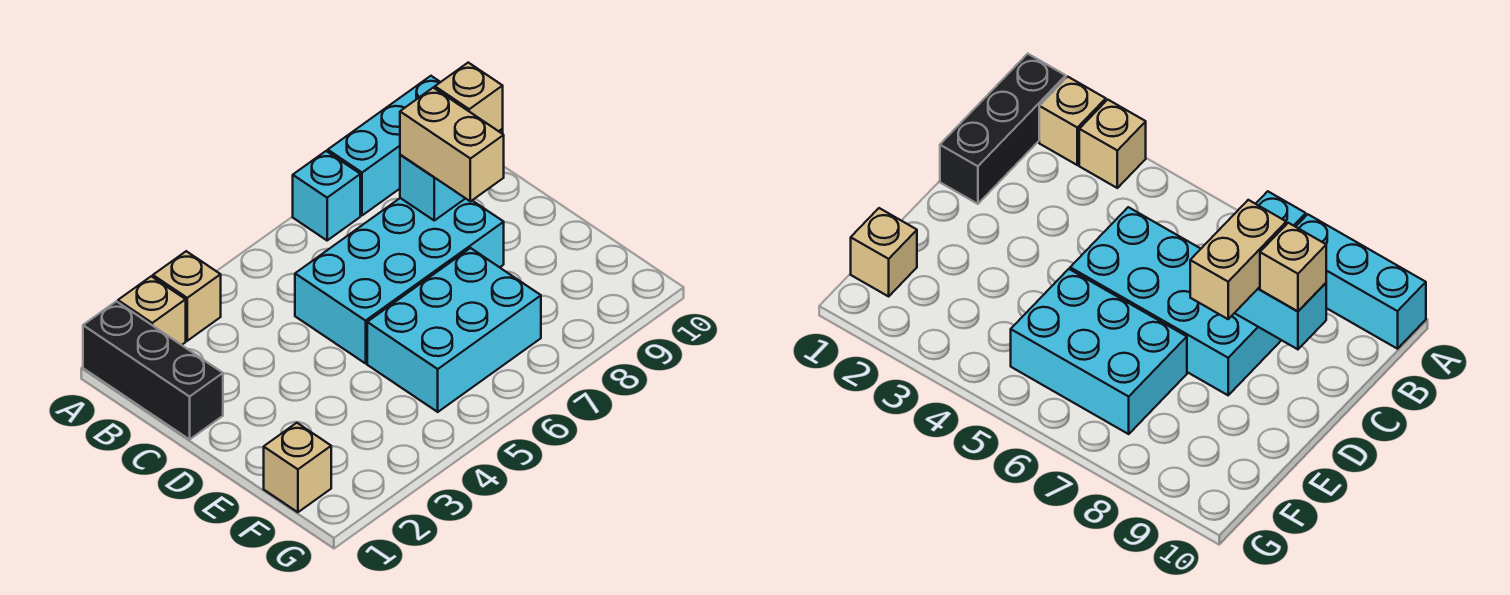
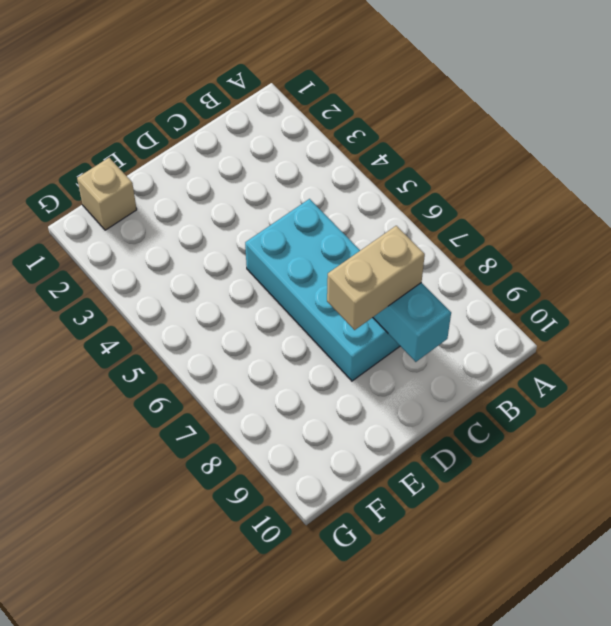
none -> black brick A1:C1 level 1
none -> tan brick A2 level 1

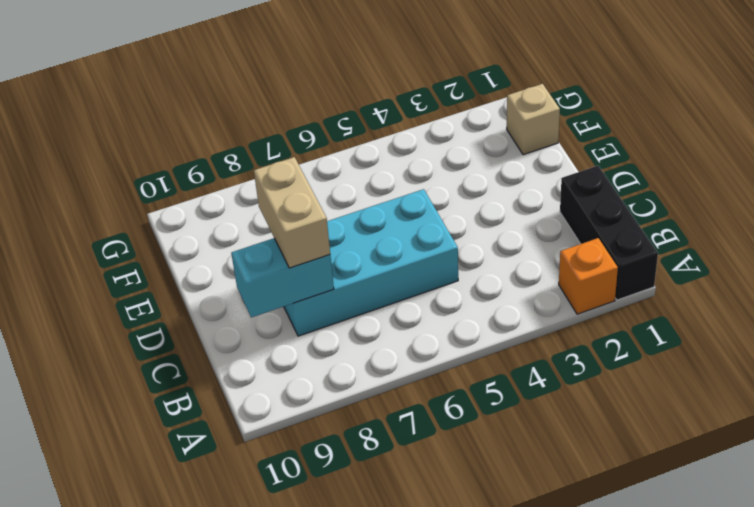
orange brick A2 level 1 -> tan brick A2 level 1
none -> tan brick A3 level 1
none -> cyan brick A7 level 1

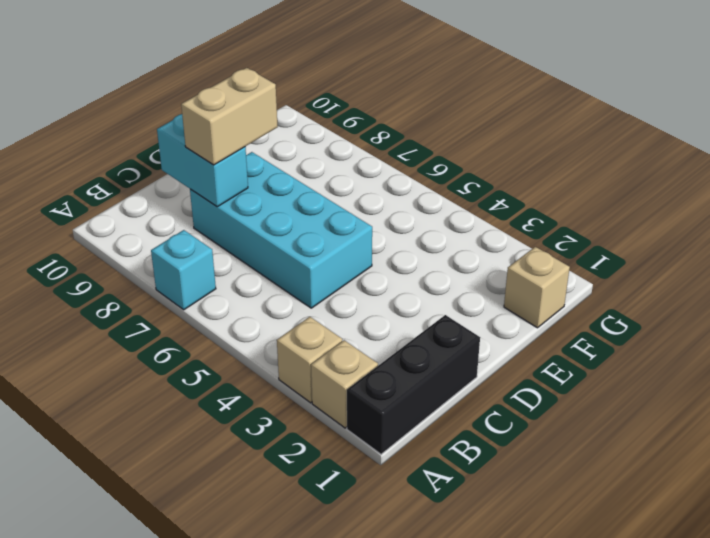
none -> cyan brick A8:A10 level 1
none -> cyan brick E5:F7 level 1

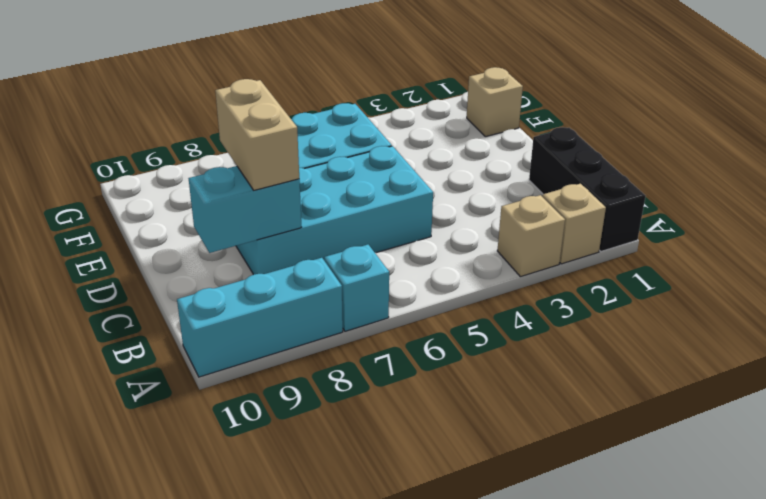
none -> tan brick C9 level 3

